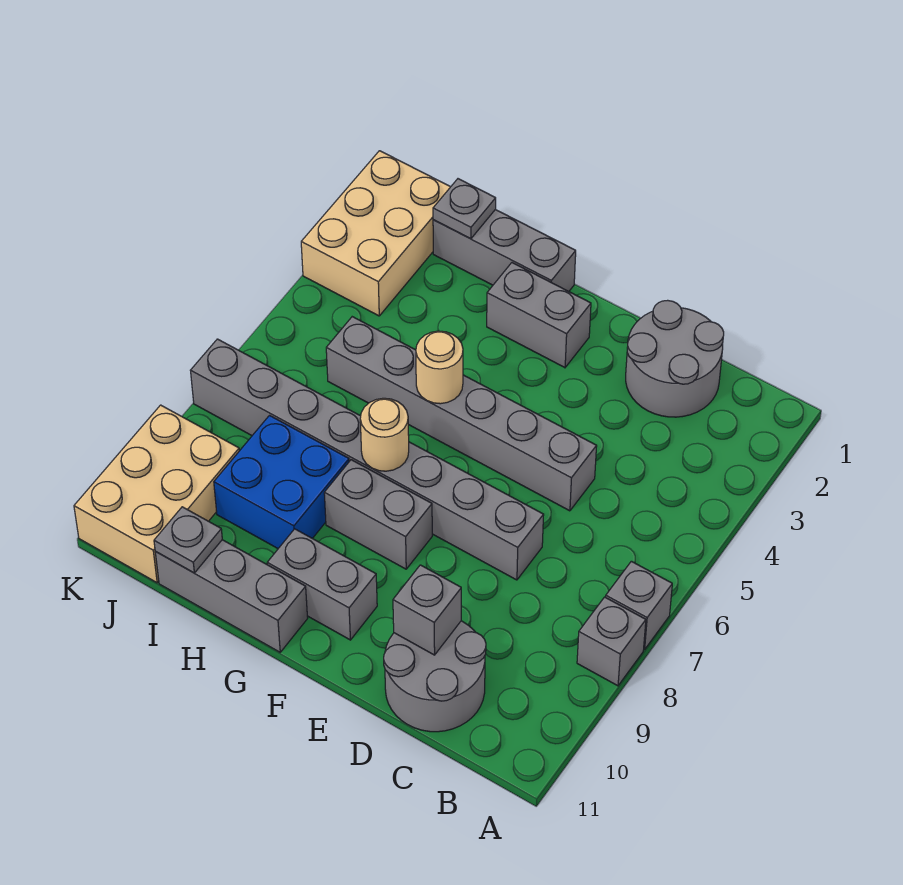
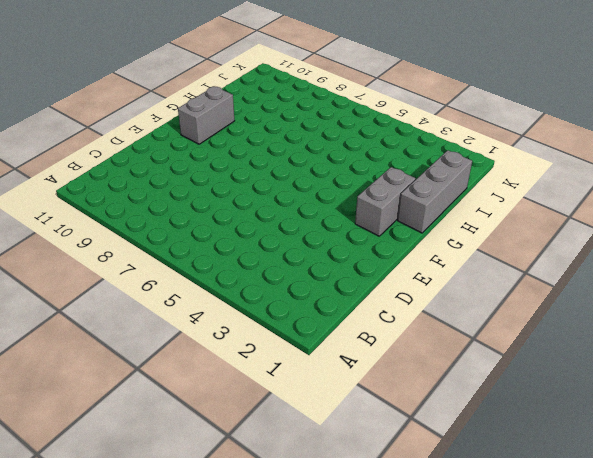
none -> grey brick A7 level 1
none -> grey brick A8 level 1
none -> grey round brick C1:D2 level 1

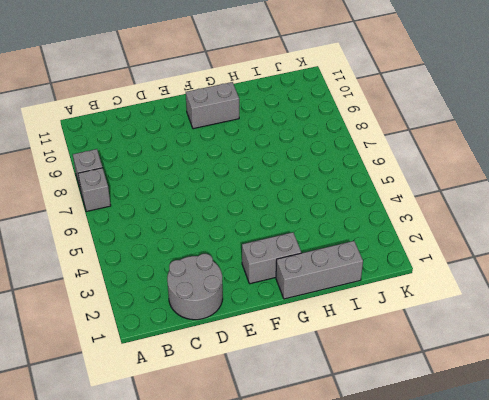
none -> grey round brick C10:D11 level 1
none -> grey brick D5:I5 level 1
none -> grey brick D7:K7 level 1

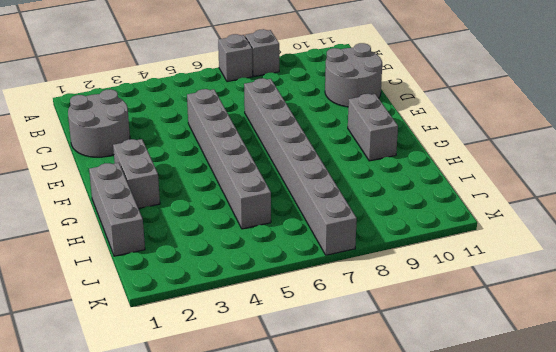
none -> grey brick F8:G8 level 1
none -> grey brick G11:I11 level 1
none -> blue brick H8:I9 level 1

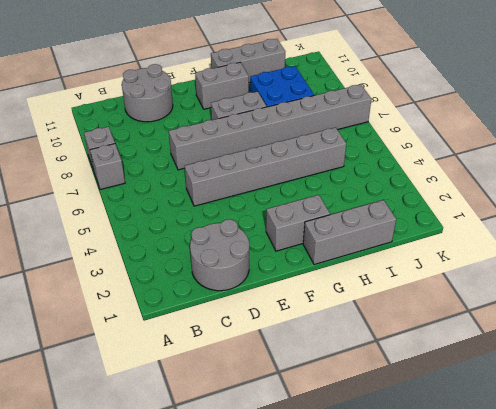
none -> tan brick J1:K3 level 1
none -> tan brick J9:K11 level 1
none -> grey brick D10 level 2

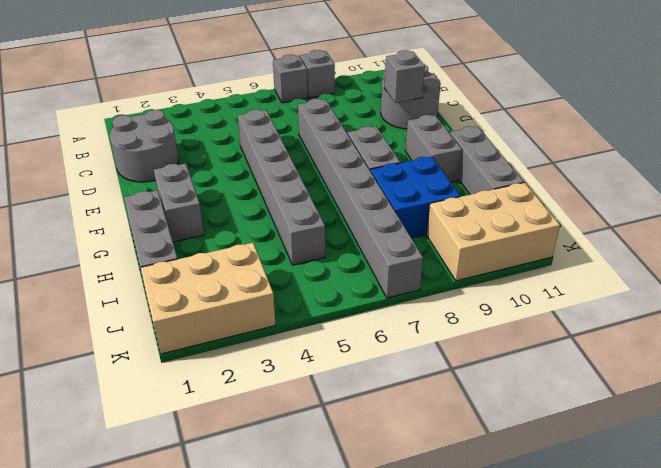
none -> tan round brick G5 level 2
none -> tan round brick G7 level 2
none -> grey plate I1 level 2

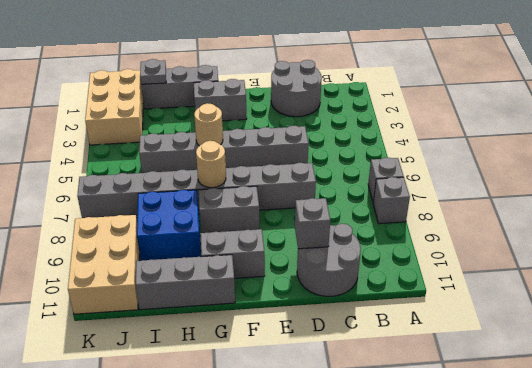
none -> grey plate I11 level 2

